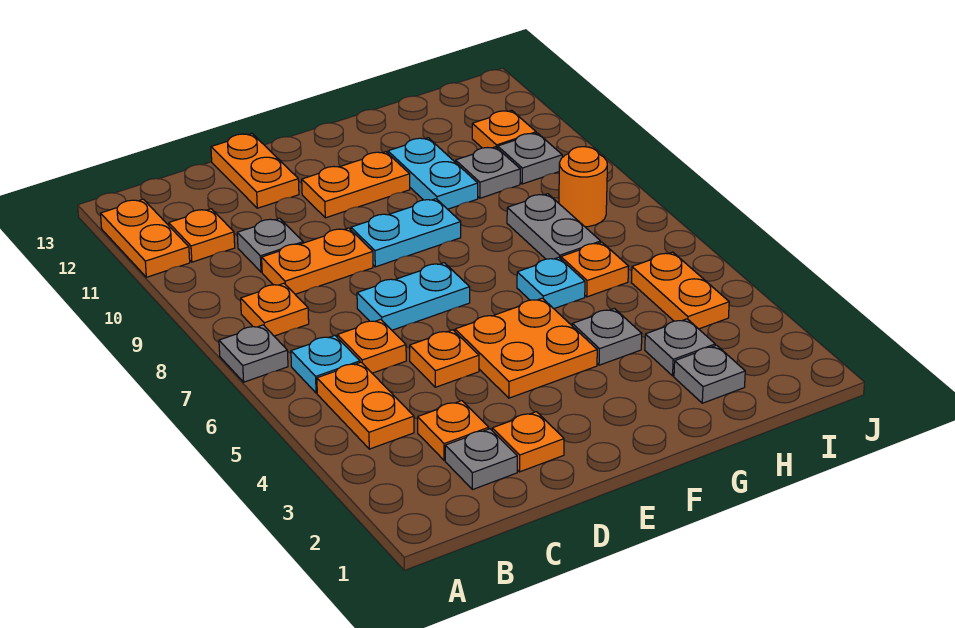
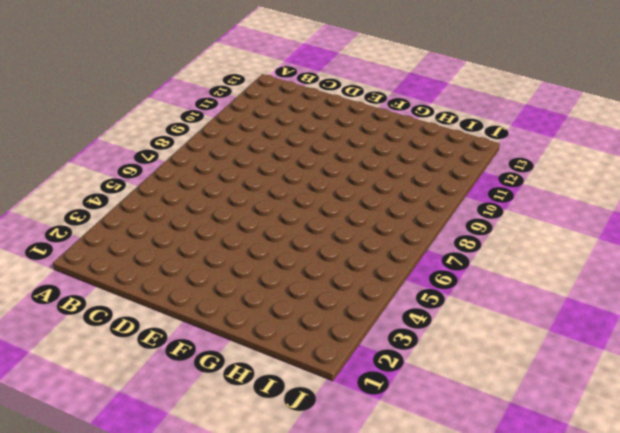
none -> grey plate A7 level 1
none -> orange plate A11:A12 level 1
none -> orange plate B4:B5 level 1
none -> cyan plate B6 level 1

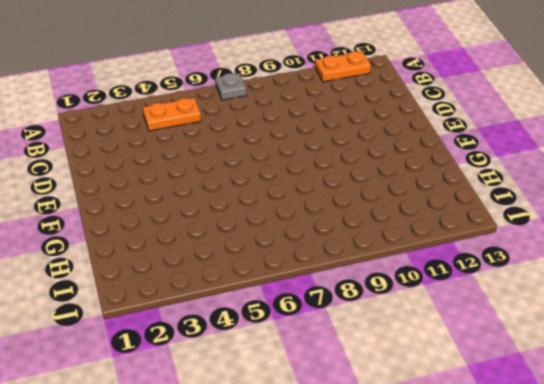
none -> cyan plate B6 level 1
none -> orange plate B8 level 1
none -> orange plate B11 level 1
none -> grey plate C2 level 1

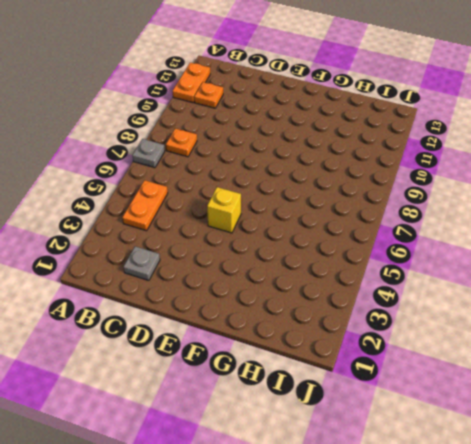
yellow brick E5 level 1 -> orange plate E4:F5 level 1
none -> cyan plate B6 level 1
none -> orange plate C3 level 1
none -> orange plate C6 level 1
none -> orange plate C9:D9 level 1

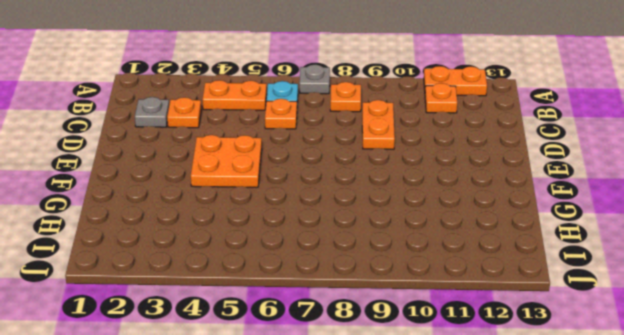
none -> grey plate C10 level 1
none -> orange plate D2 level 1
none -> orange plate D5 level 1
none -> cyan plate D7:E7 level 1

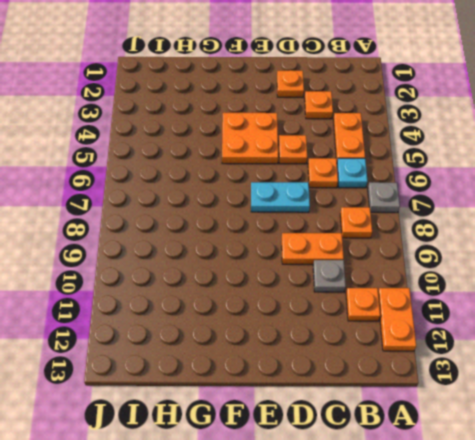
none -> grey plate C2 level 1
none -> orange plate D12:D13 level 1
none -> cyan plate E9:F9 level 1
none -> orange plate E11:F11 level 1

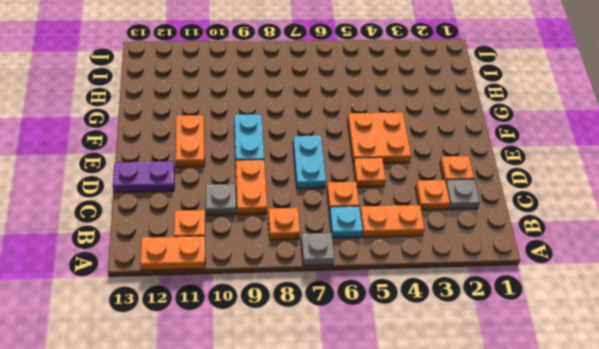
purple plate D12:D13 level 1 -> orange plate D12:D13 level 1
none -> grey plate G4 level 1
none -> cyan plate G6 level 1
none -> cyan plate G10:G11 level 1
none -> grey plate H2 level 1

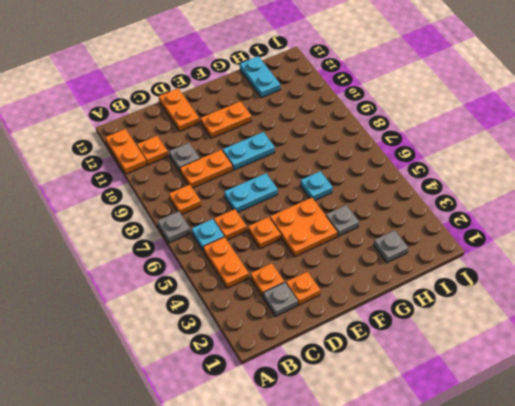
cyan plate H12:H13 level 1 -> cyan plate G10:G11 level 1
none -> grey plate H3 level 1
none -> orange plate H6 level 1
none -> grey plate H7:H8 level 1
none -> grey plate H10 level 1

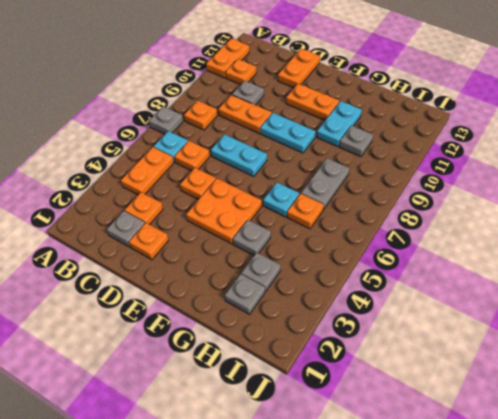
none -> orange plate I4:I5 level 1
none -> orange round brick I8 level 1
none -> grey plate I10 level 1
none -> orange plate I11 level 1

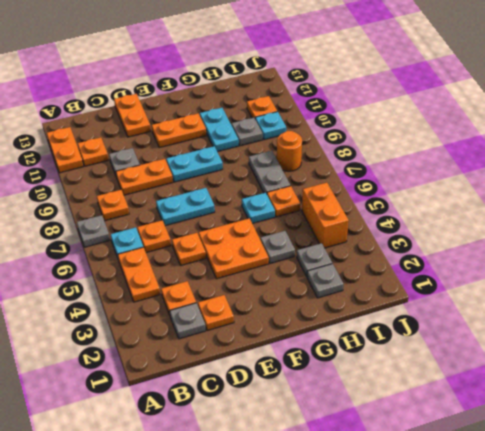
orange brick I4:I5 level 1 -> orange plate I4:I5 level 1
cyan plate I10 level 1 -> grey plate I10 level 1

